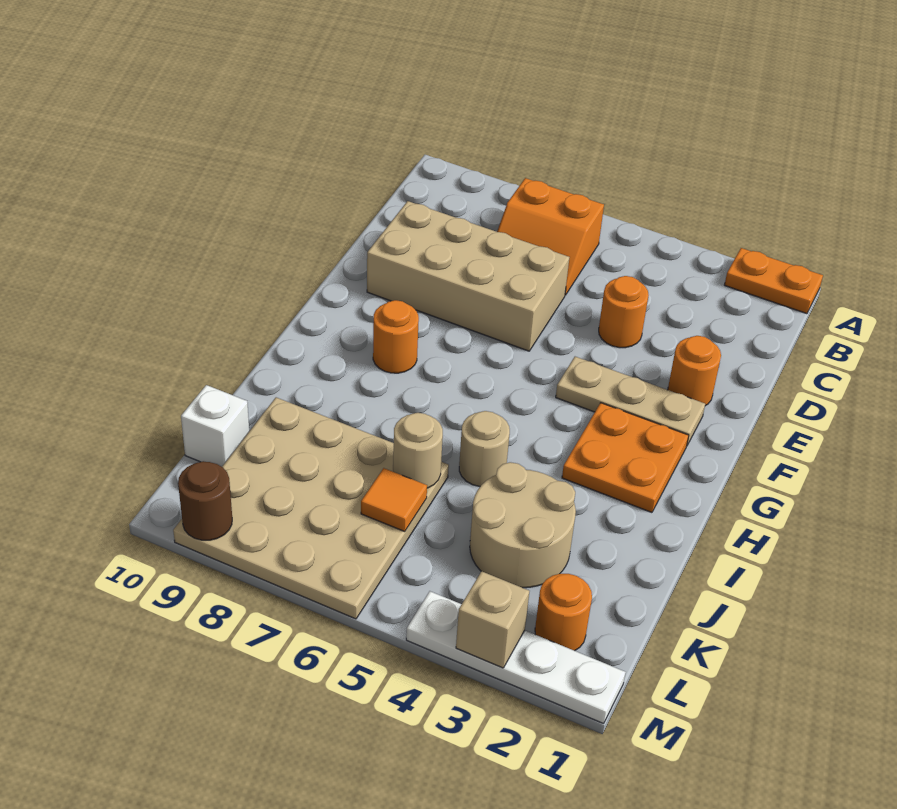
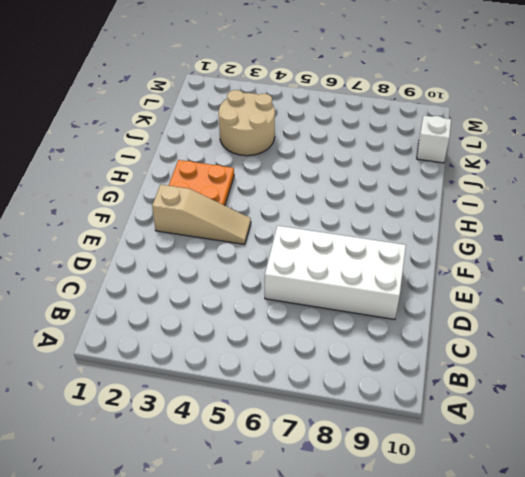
white brick D6:E9 level 1 -> tan brick D6:E9 level 1
tan slope F2:F4 level 1 top 2 -> tan plate F2:F4 level 1
none -> orange plate A1:A2 level 1
none -> orange slope B6:C7 level 1 top B
none -> orange round brick D4 level 1

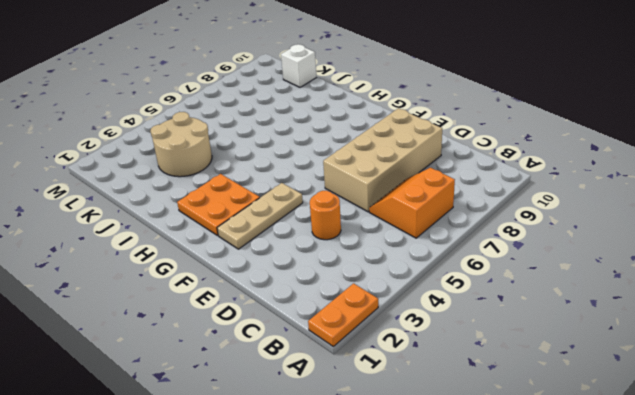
none -> orange round brick E2 level 1
none -> orange round brick G8 level 1
none -> tan round brick I5 level 1

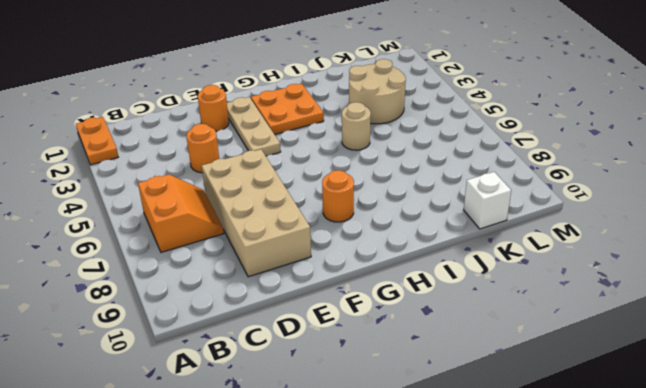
none -> tan plate J6:M9 level 1
none -> orange round brick L2 level 1
none -> white plate M1:M4 level 1

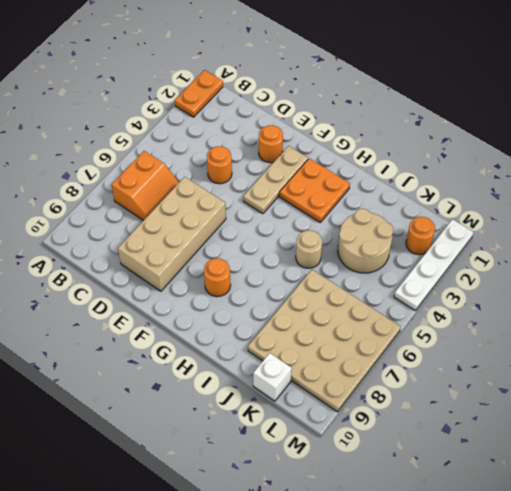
none -> tan round brick J6 level 2
none -> orange tile K6 level 2
none -> tan brick M3 level 2

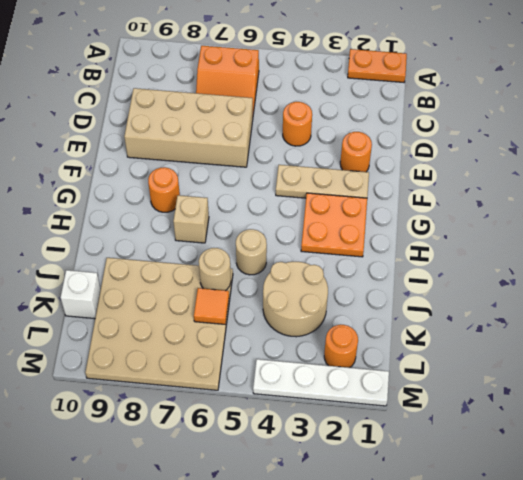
tan brick H7 level 1 -> tan brick M3 level 2
none -> brown round brick M9 level 2

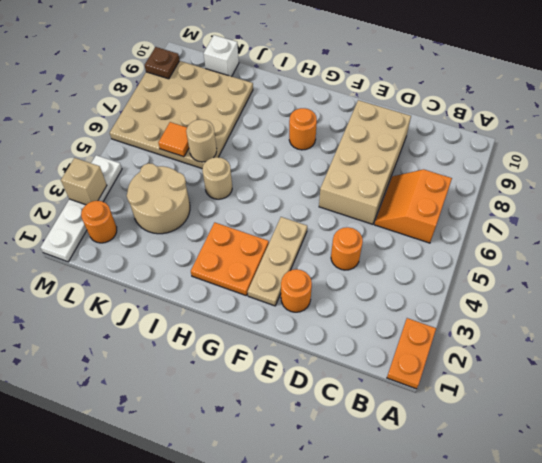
brown plate M9 level 2 -> brown round brick M9 level 2

